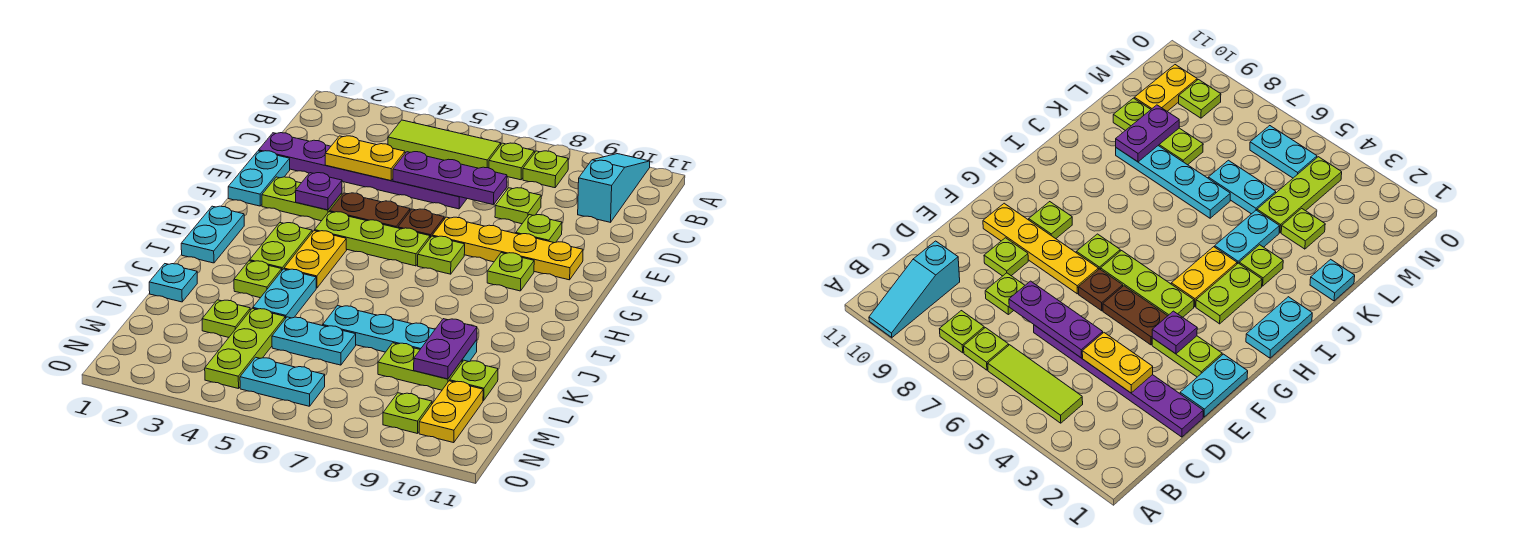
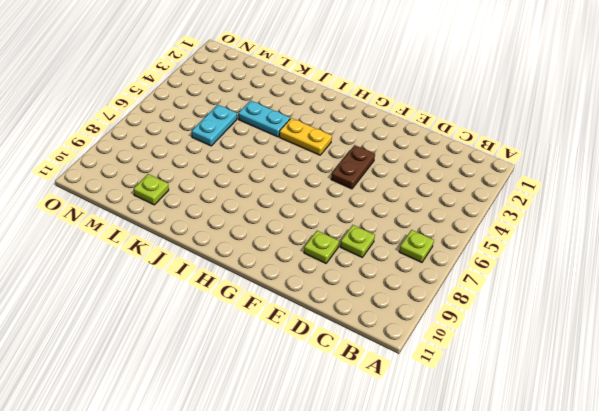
none -> cyan slope A10:C10 level 1 top C
none -> lime tile B4:B6 level 1
none -> lime plate B8 level 1
none -> purple plate D1:D6 level 1

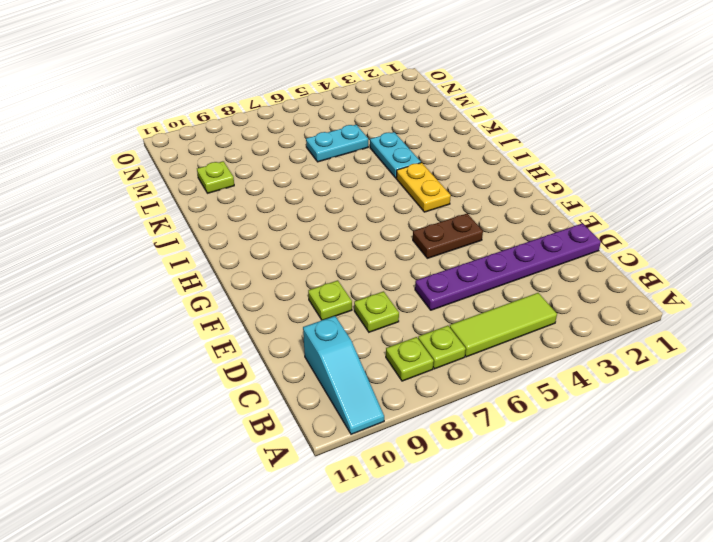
none -> cyan plate E1:F1 level 1
none -> lime plate F2:F3 level 1
none -> brown plate F6 level 1
none -> yellow plate F7:F10 level 1

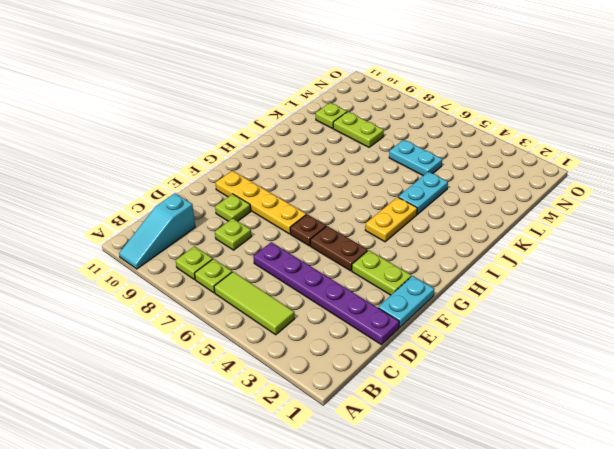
none -> lime plate G4:G6 level 1
none -> lime plate G7 level 1
none -> lime plate G9 level 1
none -> cyan plate H1:I1 level 1

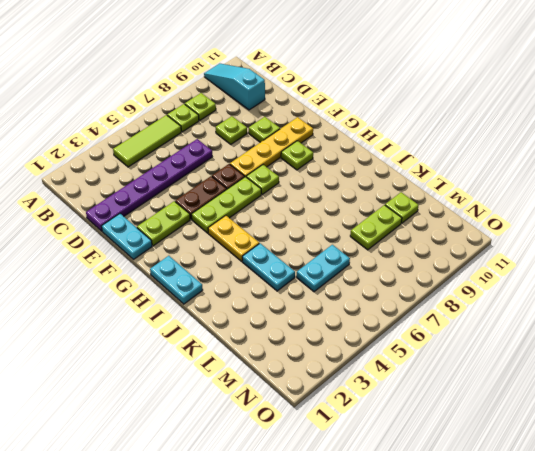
none -> lime plate H3:I3 level 1
none -> lime plate J3 level 1
none -> cyan plate K1 level 1
none -> cyan plate K6:K9 level 1

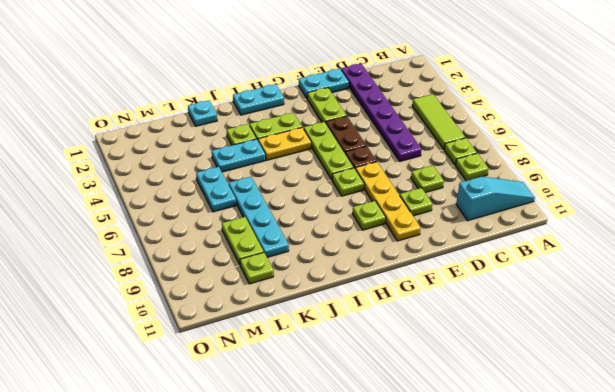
none -> lime plate L3 level 1
none -> lime plate L4:N4 level 1
none -> yellow plate M10:N10 level 1
none -> cyan plate N5:N6 level 1

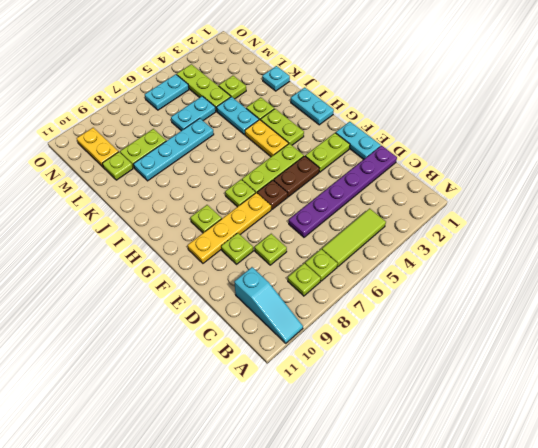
none -> lime plate N9 level 1
none -> yellow plate D3:D4 level 2
none -> purple plate D5:D7 level 2
none -> purple plate F3 level 2

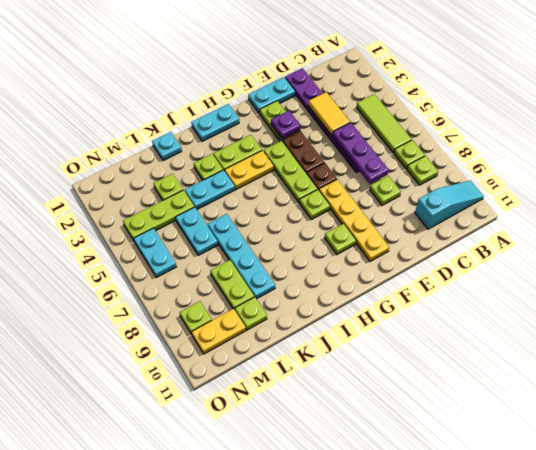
yellow tile D3:D4 level 2 -> yellow plate D3:D4 level 2
none -> lime plate E9 level 1
none -> purple plate K9:L9 level 2

